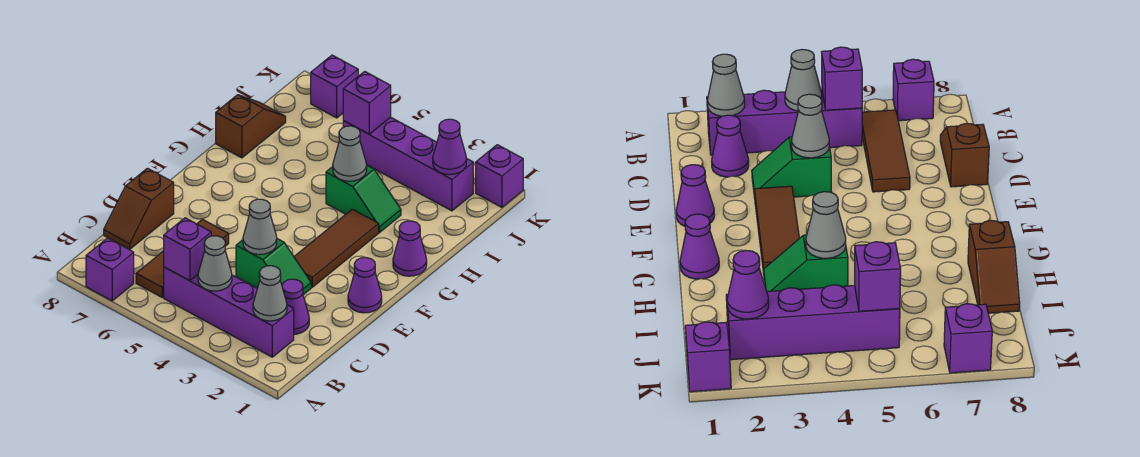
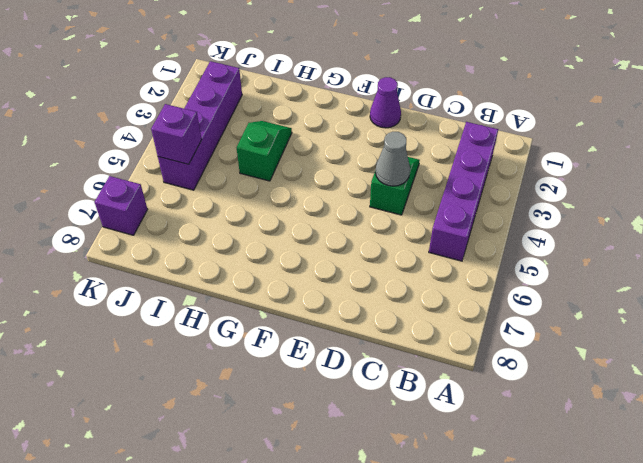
none -> purple brick A7 level 1
none -> brown tile B6:D6 level 1
none -> purple cone C2 level 1

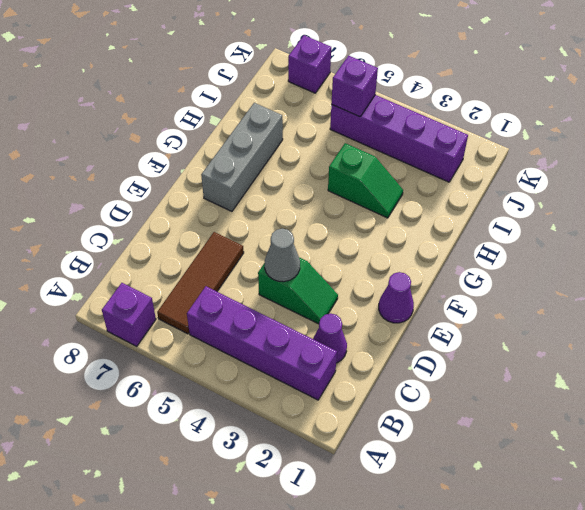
grey brick F7:H7 level 1 -> none
none -> brown slope C8:D8 level 1 top D
none -> brown tile E3:G3 level 1
none -> purple cone G1 level 1

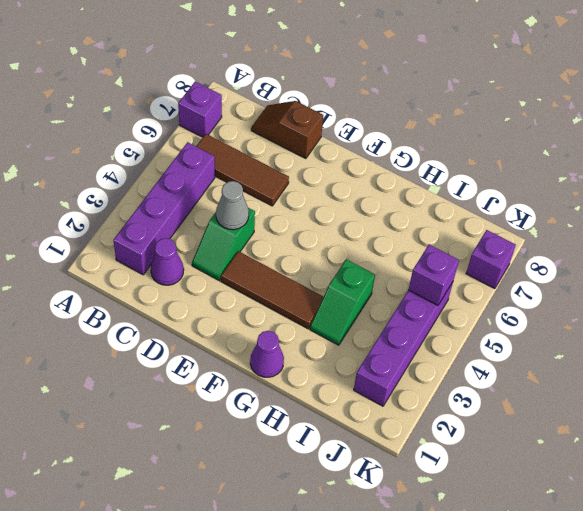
none -> purple cone E1 level 1
none -> brown slope H8:I8 level 1 top H
none -> purple brick K1 level 1

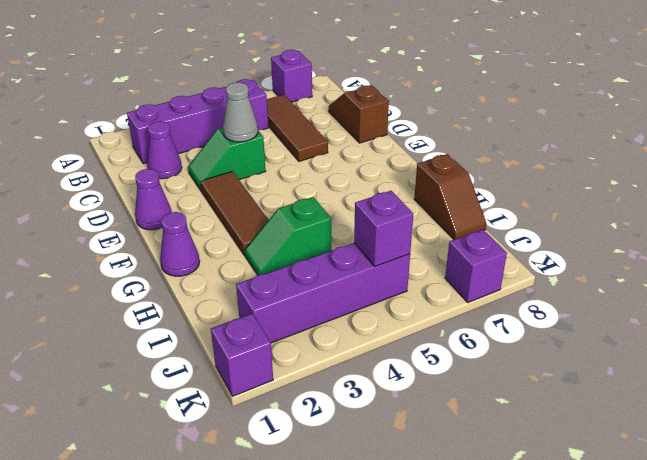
none -> grey cone B2 level 2
none -> grey cone B4 level 2
none -> purple brick B5 level 2

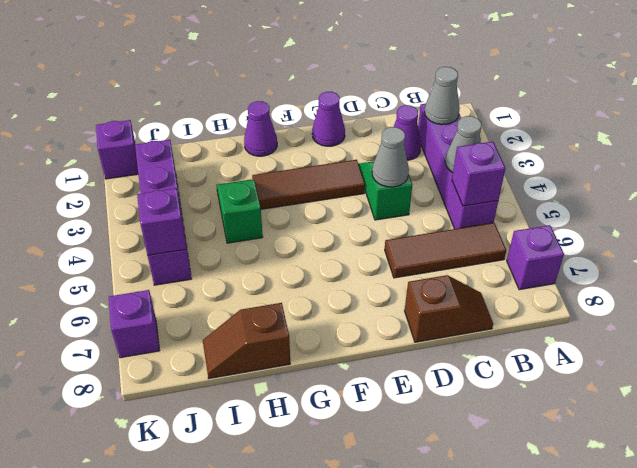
none -> grey cone H4 level 2
none -> purple cone J2 level 2

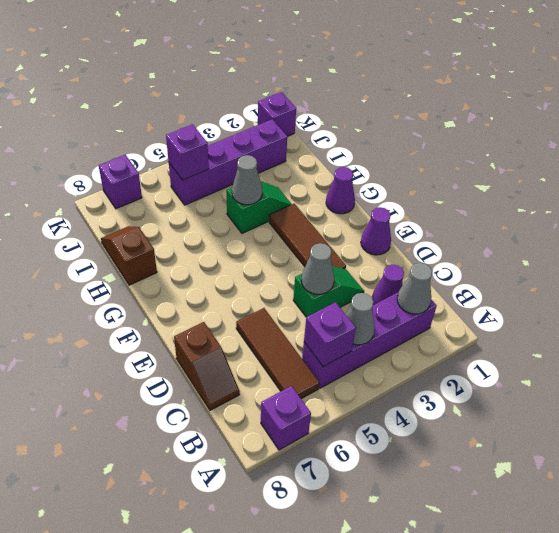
none -> purple cone J2 level 2

